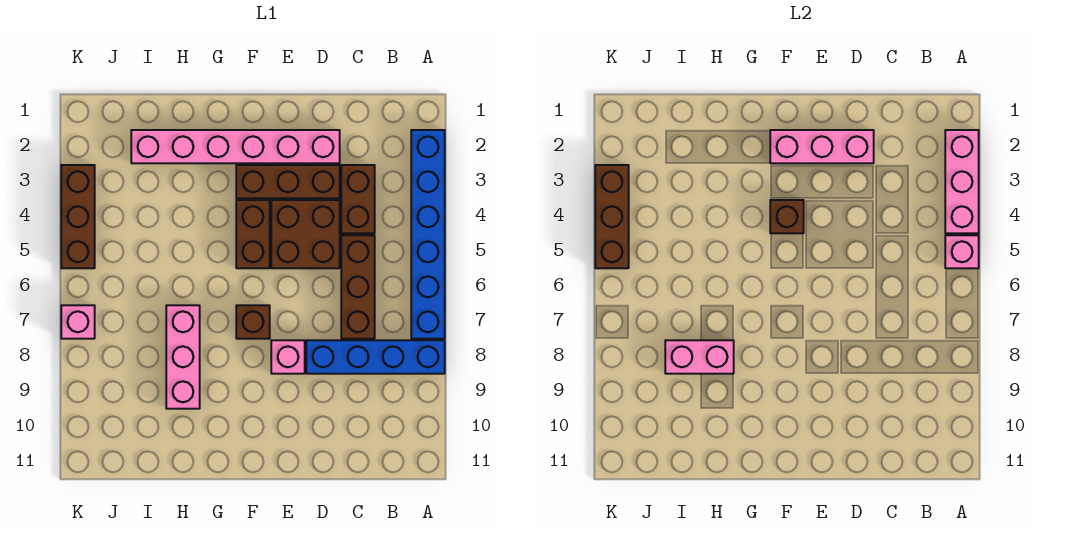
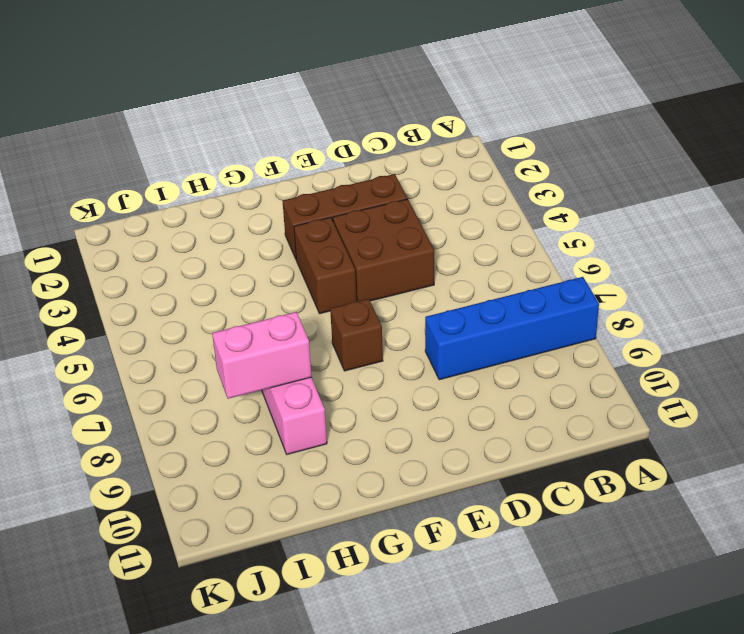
none -> blue brick A2:A7 level 1
none -> brown brick C3:C4 level 1
none -> brown brick C5:C7 level 1

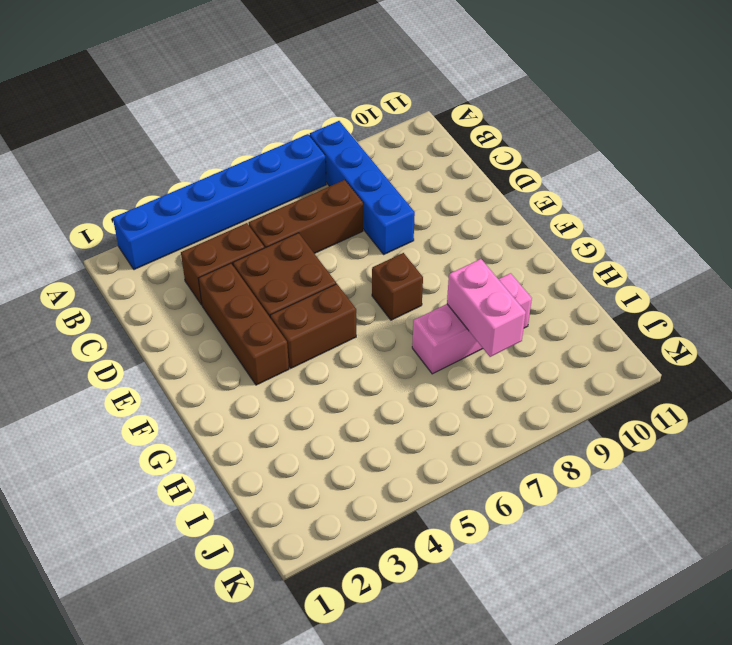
none -> pink brick D2:I2 level 1
none -> pink brick E8 level 1
none -> brown brick K3:K5 level 1

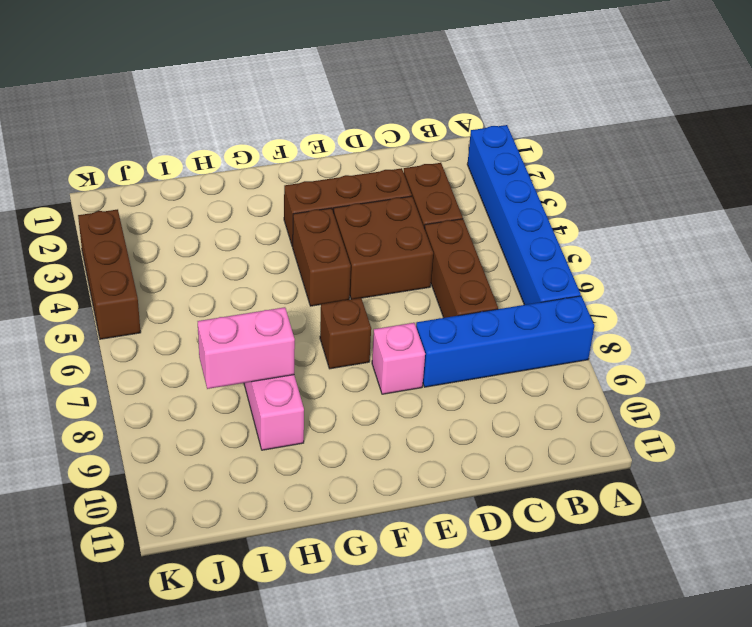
none -> pink brick D2:I2 level 1
none -> pink brick K7 level 1
none -> pink brick A2:A4 level 2

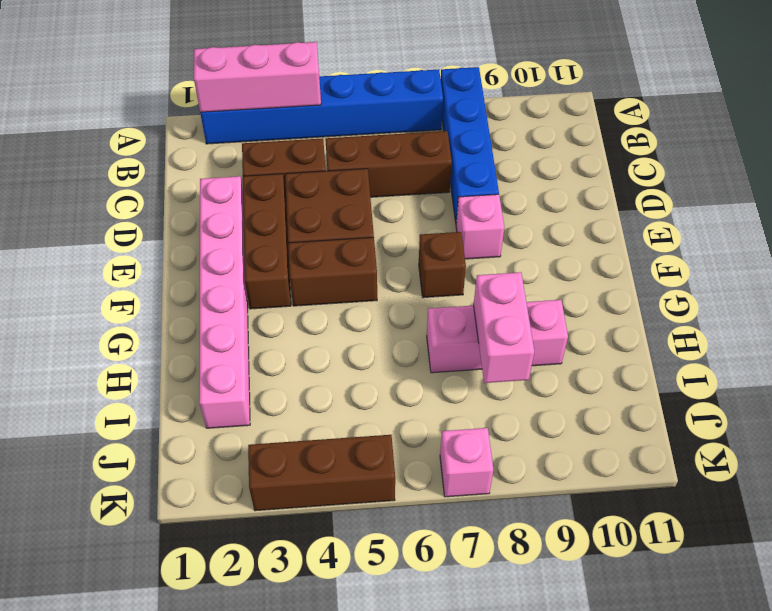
none -> pink brick A5 level 2
none -> pink brick D2:F2 level 2
none -> brown brick F4 level 2

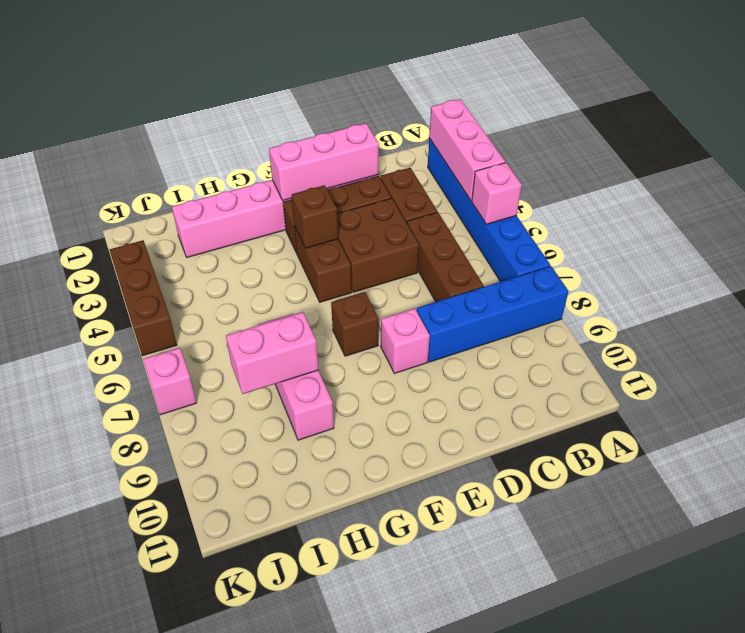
none -> brown brick K3:K5 level 2

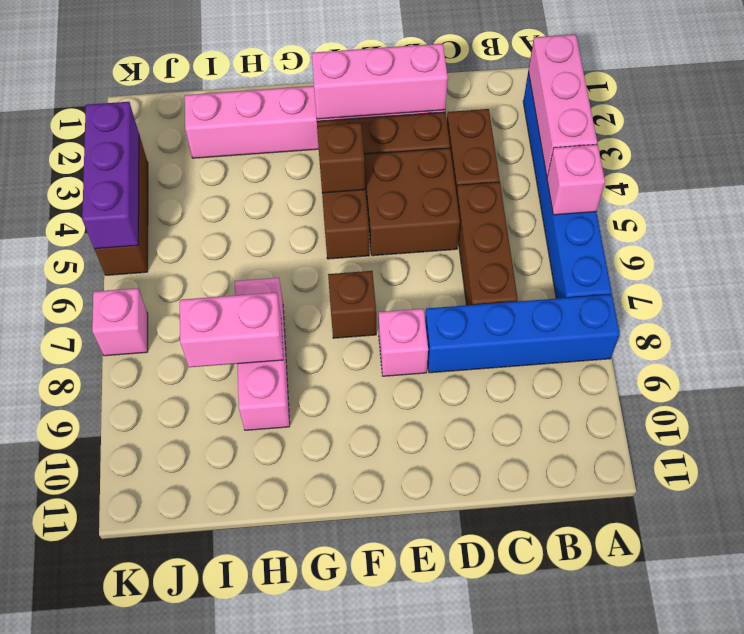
purple brick K3:K5 level 2 -> brown brick K3:K5 level 2

